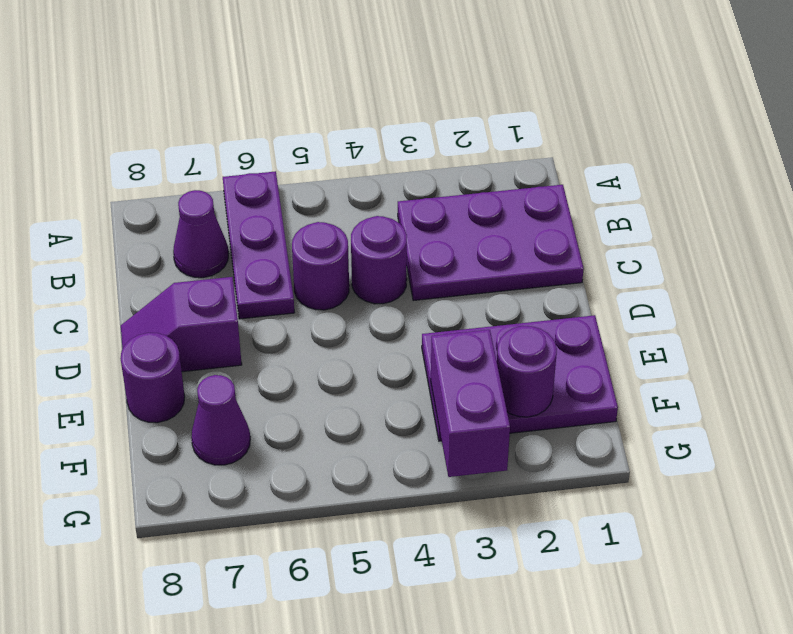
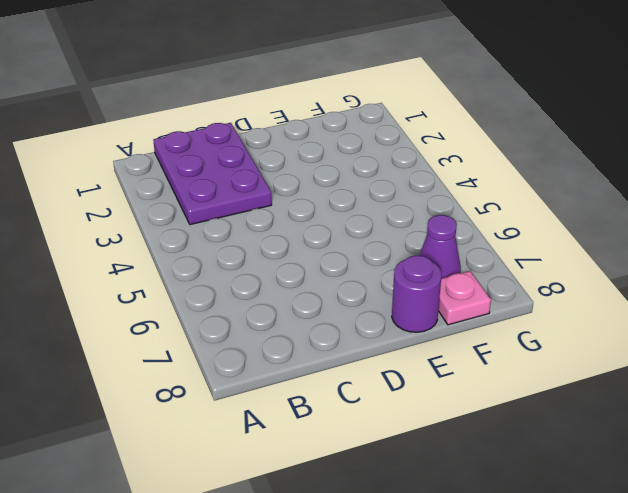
pink plate F8 level 1 -> none
none -> purple plate A6:C6 level 1
none -> purple cone B7 level 1

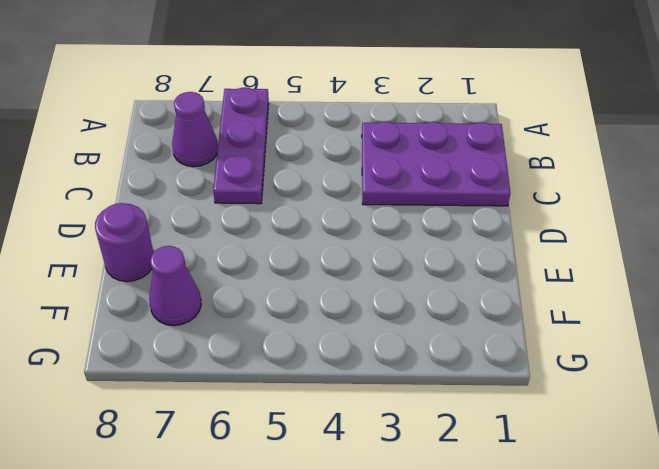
none -> purple round brick C4 level 1
none -> purple round brick C5 level 1

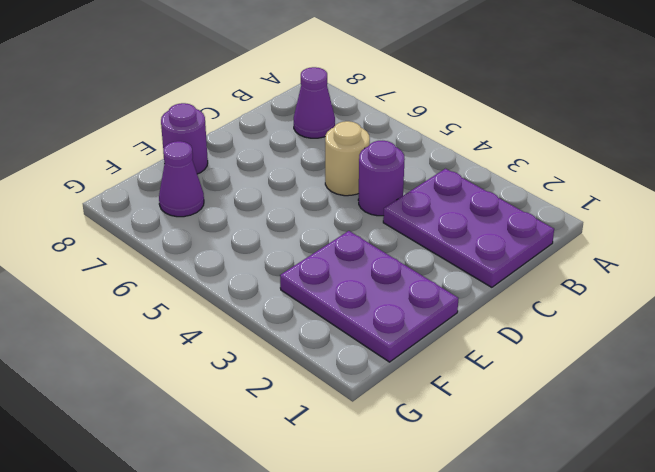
tan round brick C5 level 1 -> purple round brick C5 level 1
none -> purple plate A6:C6 level 1
none -> purple slope D7:D8 level 1 top 7

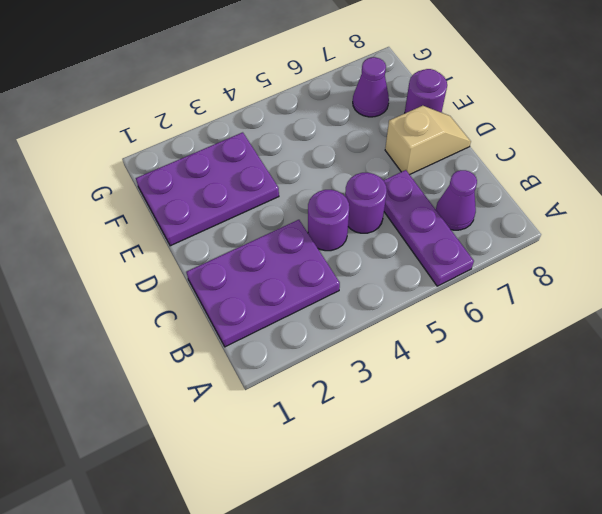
tan slope D7:D8 level 1 top 7 -> purple slope D7:D8 level 1 top 7
none -> purple round brick F2 level 2
none -> purple brick F3:G3 level 2

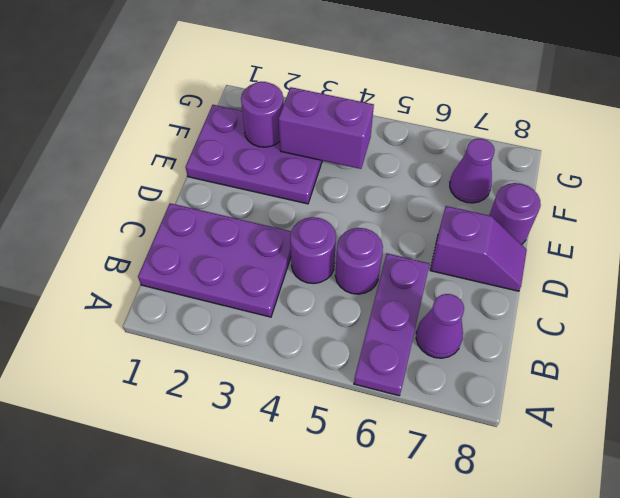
purple brick F3:F4 level 2 -> purple brick F3:G3 level 2

